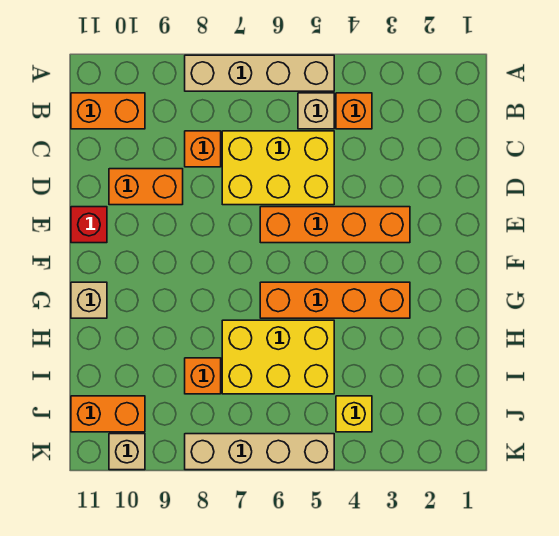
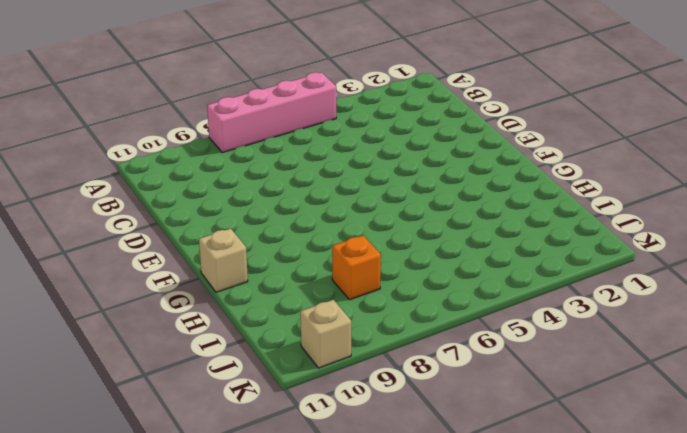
pink brick A5:A8 level 1 -> tan brick A5:A8 level 1
none -> orange brick B4 level 1
none -> tan brick B5 level 1
none -> orange brick B10:B11 level 1

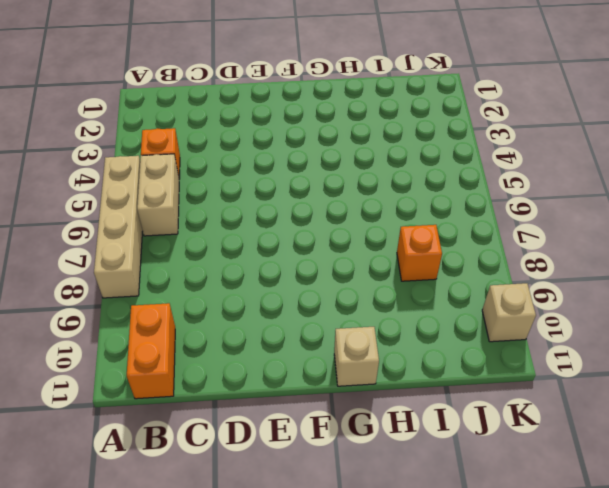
tan brick B5:B6 level 1 -> tan brick B5 level 1
none -> yellow brick C5:D7 level 1
none -> orange brick C8 level 1
none -> orange brick D9:D10 level 1

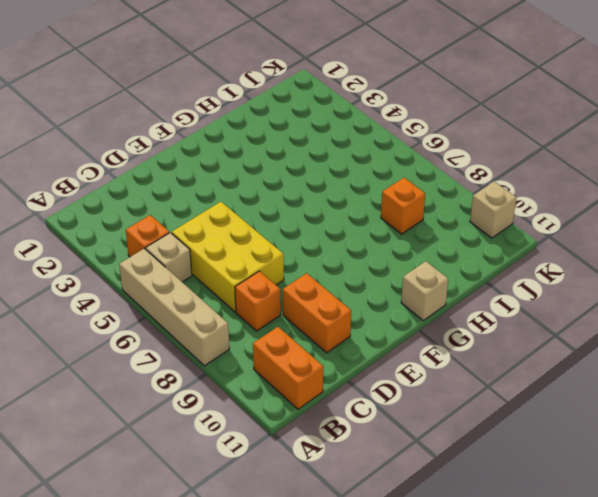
none -> orange brick E3:E6 level 1
none -> red brick E11 level 1
none -> orange brick G3:G6 level 1

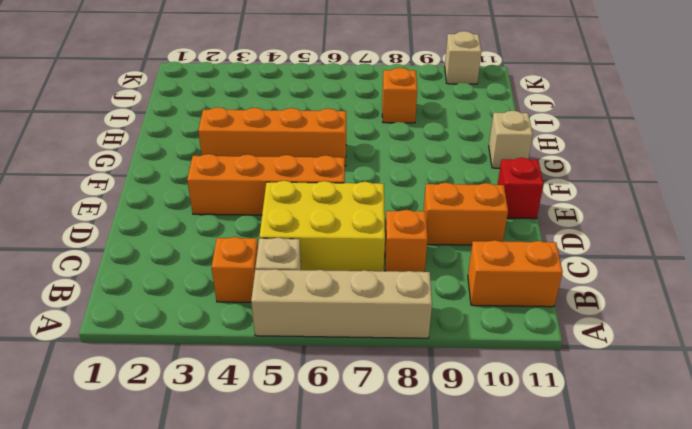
none -> yellow brick H5:I7 level 1
none -> yellow brick J4 level 1
none -> orange brick J10:J11 level 1

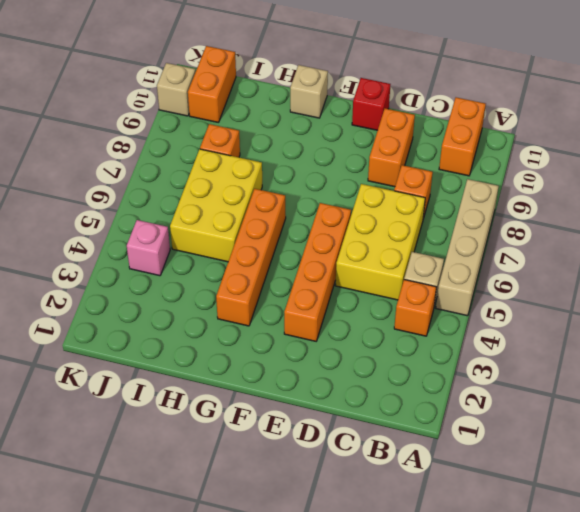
pink brick J4 level 1 -> yellow brick J4 level 1
none -> tan brick K5:K8 level 1

